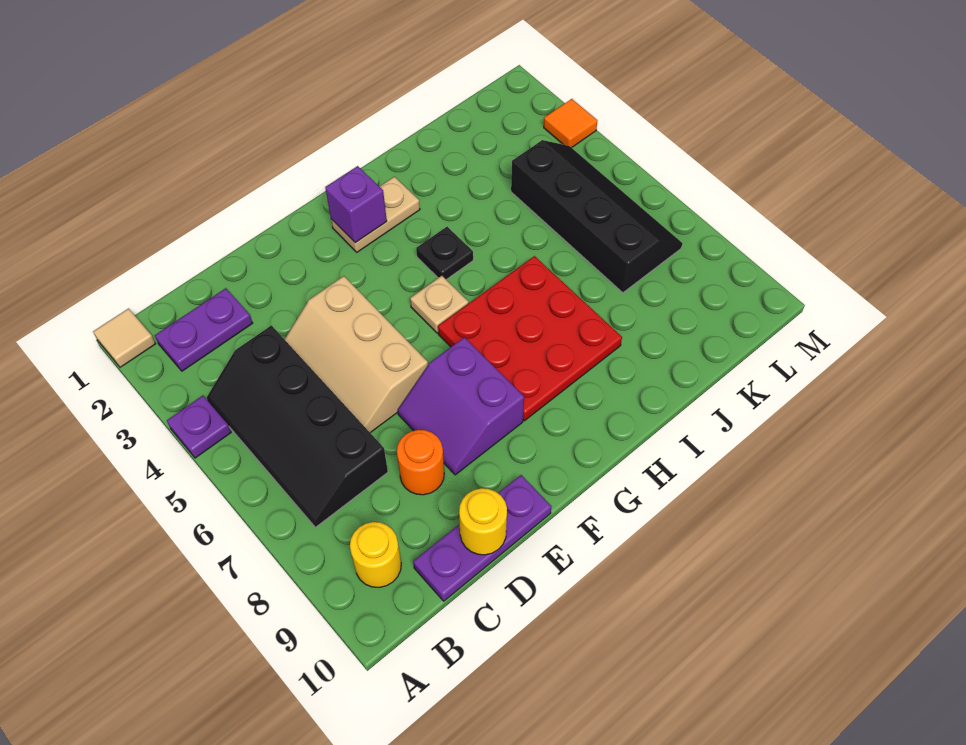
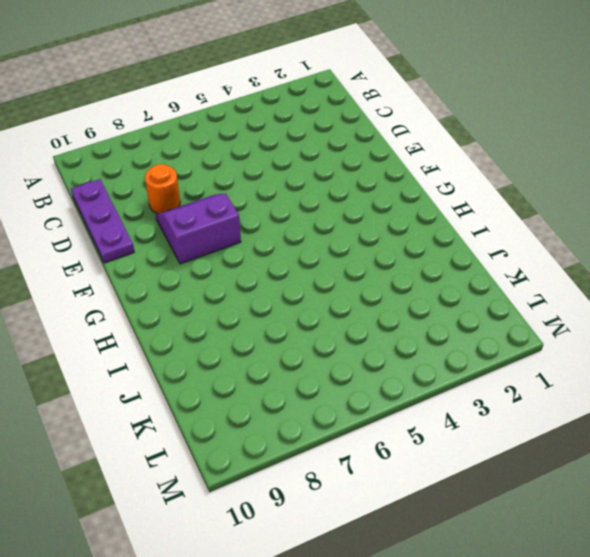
none -> tan tile A1 level 1
none -> purple plate A4 level 1
none -> purple plate B2:C2 level 1

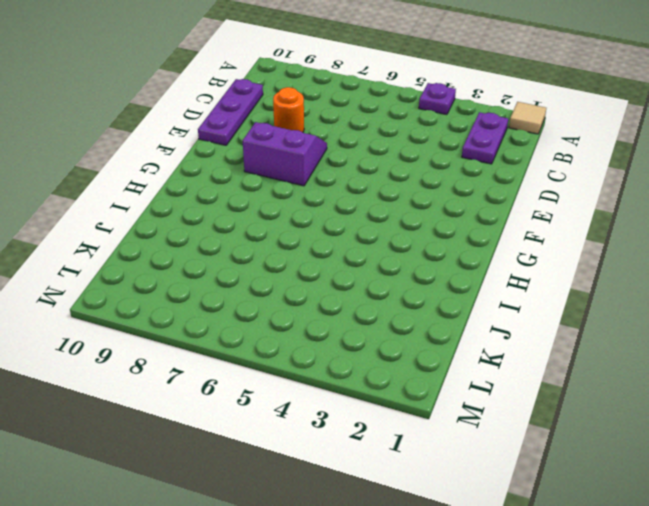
none -> black slope B4:C7 level 1 top C
none -> yellow round brick B9 level 1
none -> tan slope D4:E6 level 1 top E

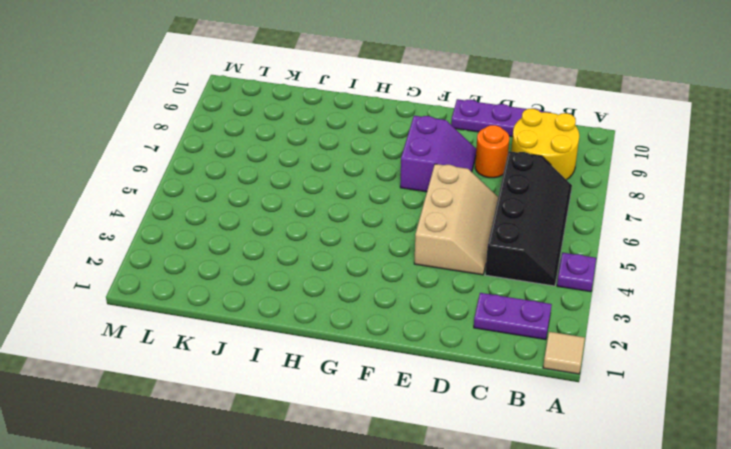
yellow round brick B8:C9 level 1 -> yellow round brick B9 level 1
none -> tan plate G2:H2 level 1
none -> tan plate G5 level 1
none -> red plate G6:I8 level 1

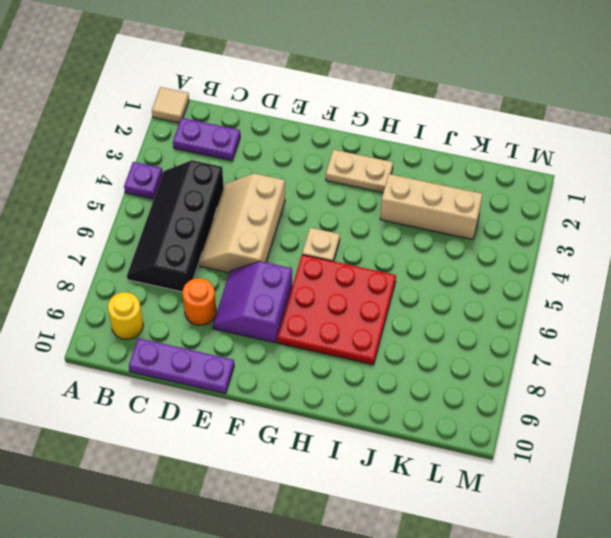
tan brick I3:K3 level 1 -> none
none -> black plate H4 level 1
none -> black slope K4:L7 level 1 top K
none -> orange tile M3 level 1

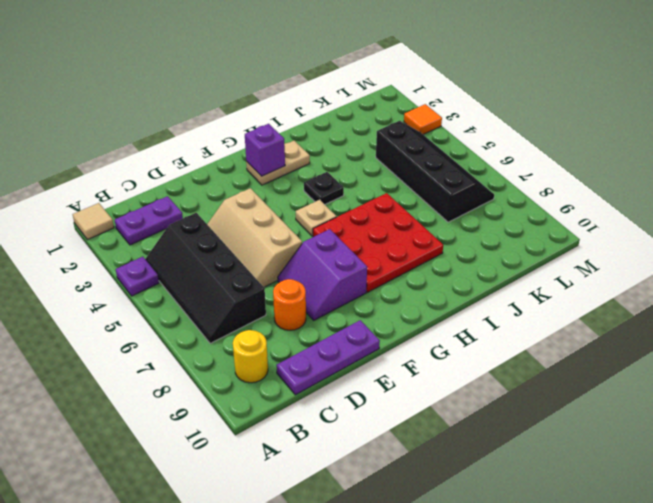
none -> yellow round brick D10 level 2

